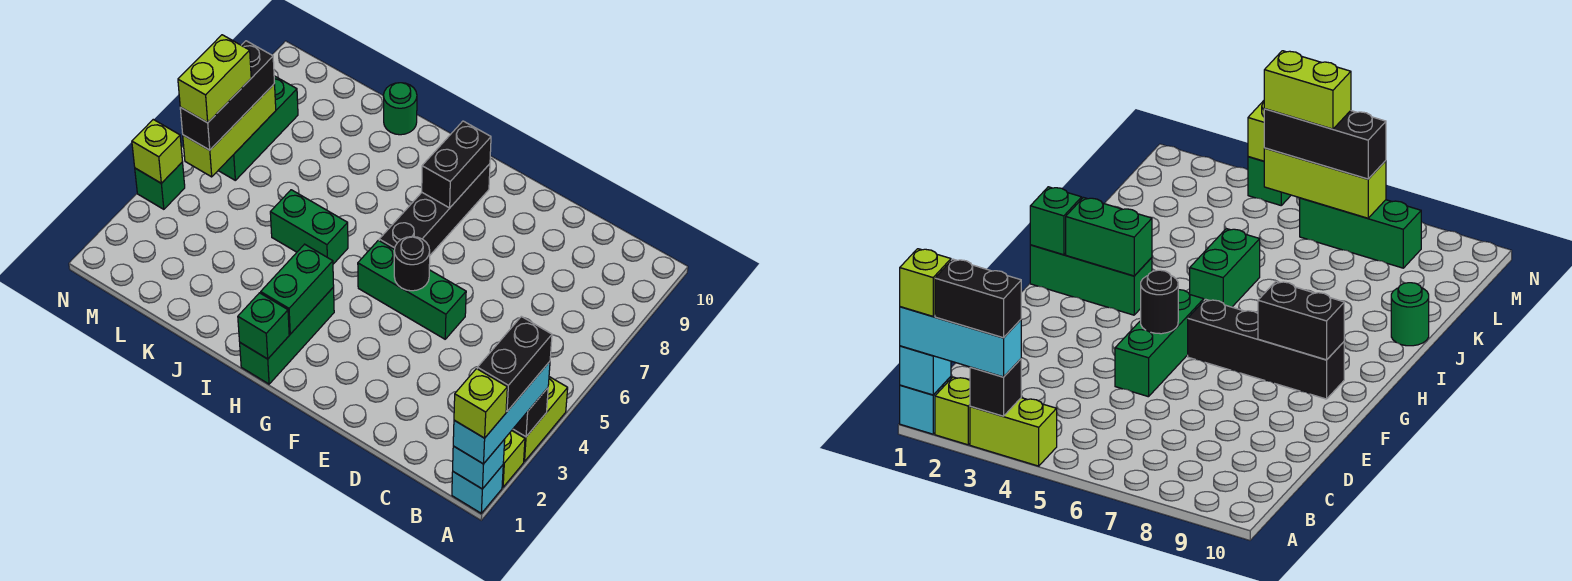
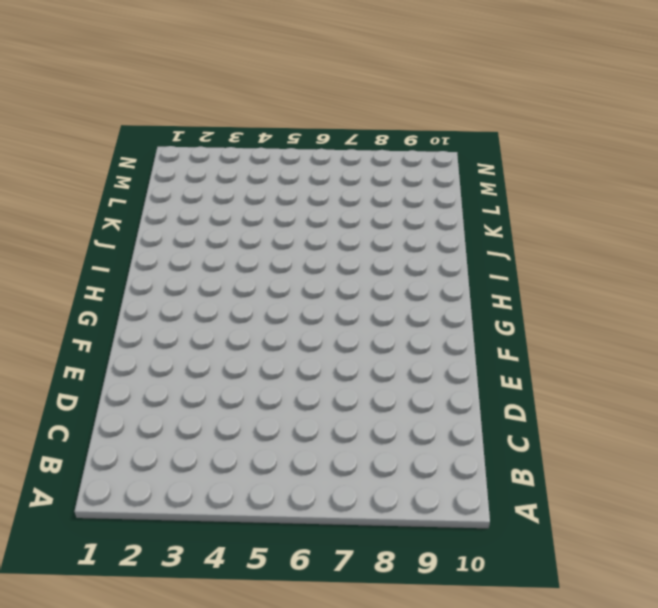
none -> cyan brick A1 level 1
none -> lime brick A2 level 1
none -> lime brick A3:A4 level 1

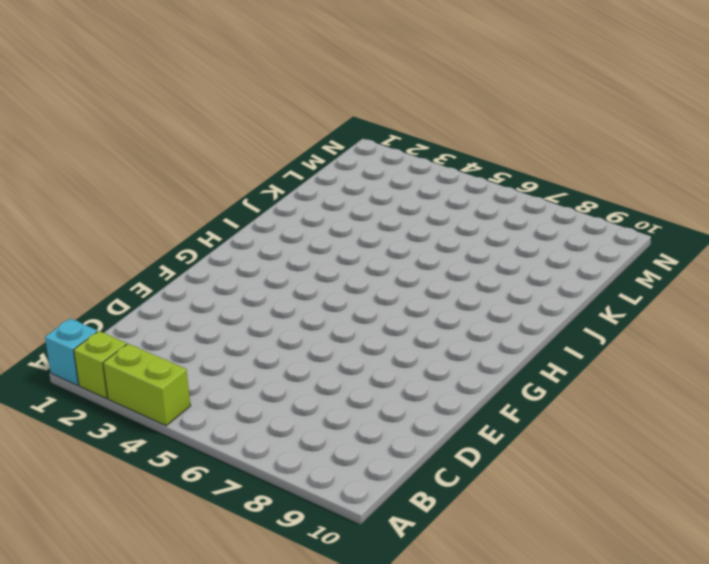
none -> green brick E5:G5 level 1
none -> black brick G6:G9 level 1
none -> green brick H1:H3 level 1

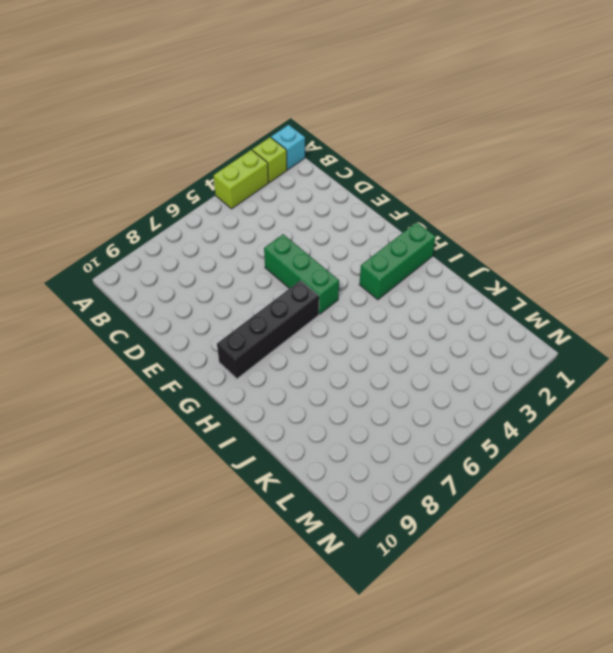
none -> green brick I5:J5 level 1
none -> green round brick J10 level 1
none -> green brick M6:M8 level 1

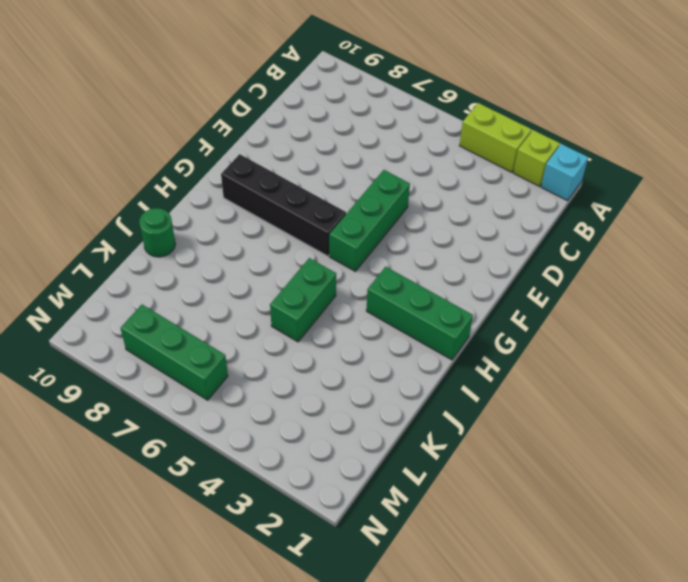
none -> green brick N4 level 1
none -> cyan brick A1 level 2
none -> black brick A3 level 2

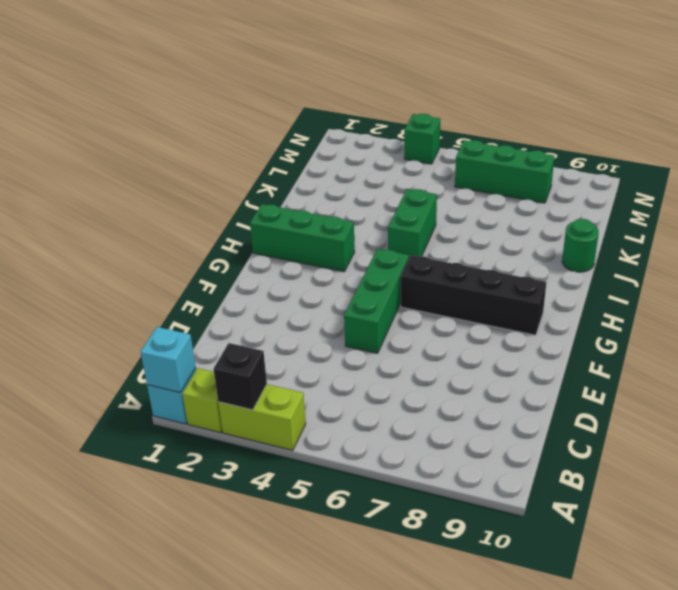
none -> black round brick F5 level 2
none -> black brick G8:G9 level 2
none -> green brick H1 level 2

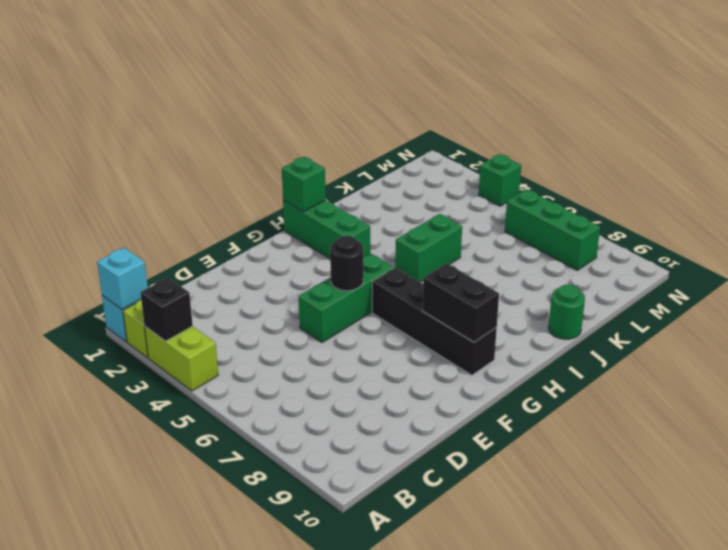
none -> green brick H2:H3 level 2
none -> lime brick M5:M7 level 2
none -> lime brick N4 level 2

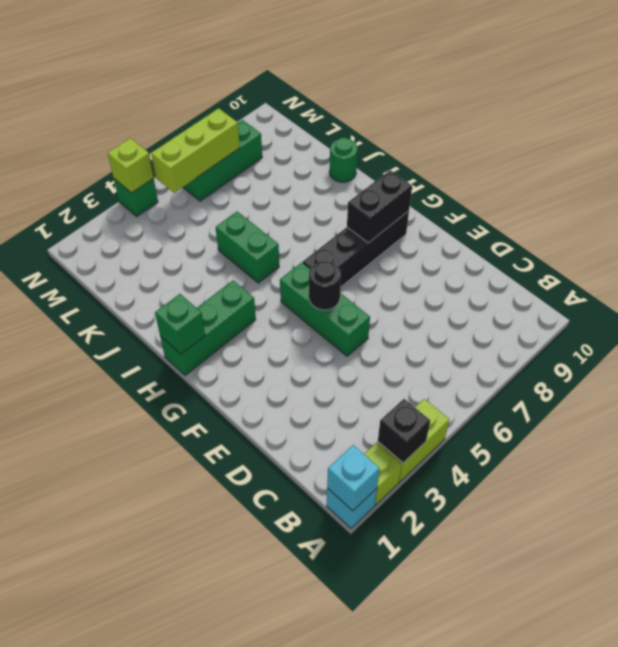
none -> green brick H2:H3 level 2
none -> cyan brick A1:A3 level 3
none -> black brick M5:M7 level 3

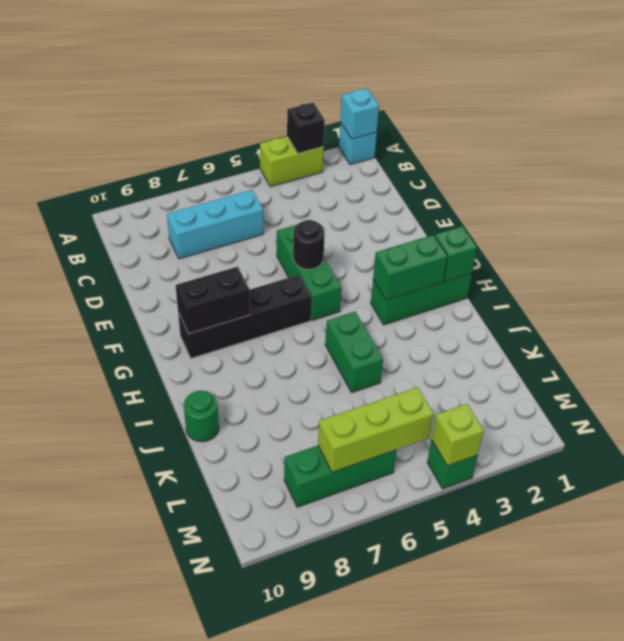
cyan brick C6:C8 level 1 -> cyan brick A1:A3 level 3
none -> lime brick A2 level 1
none -> black brick M5:M7 level 3
none -> lime brick A1 level 4

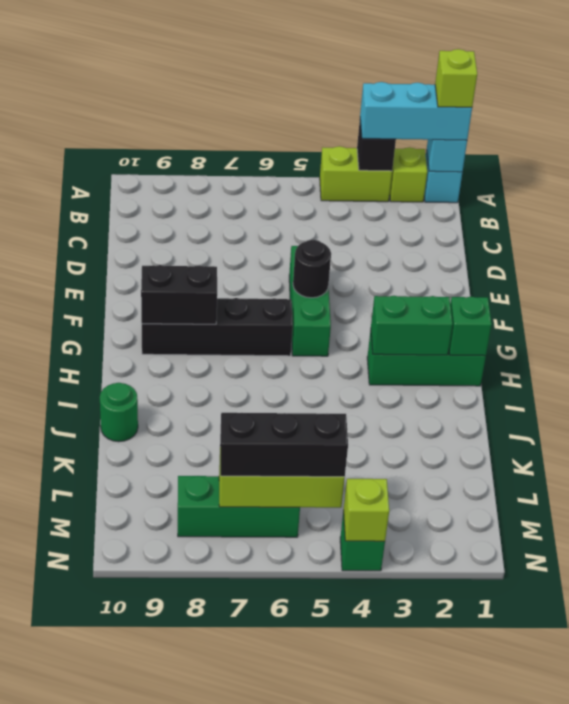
none -> green brick I5:J5 level 1
none -> black brick A2:A3 level 4
none -> lime brick M5:M6 level 4

